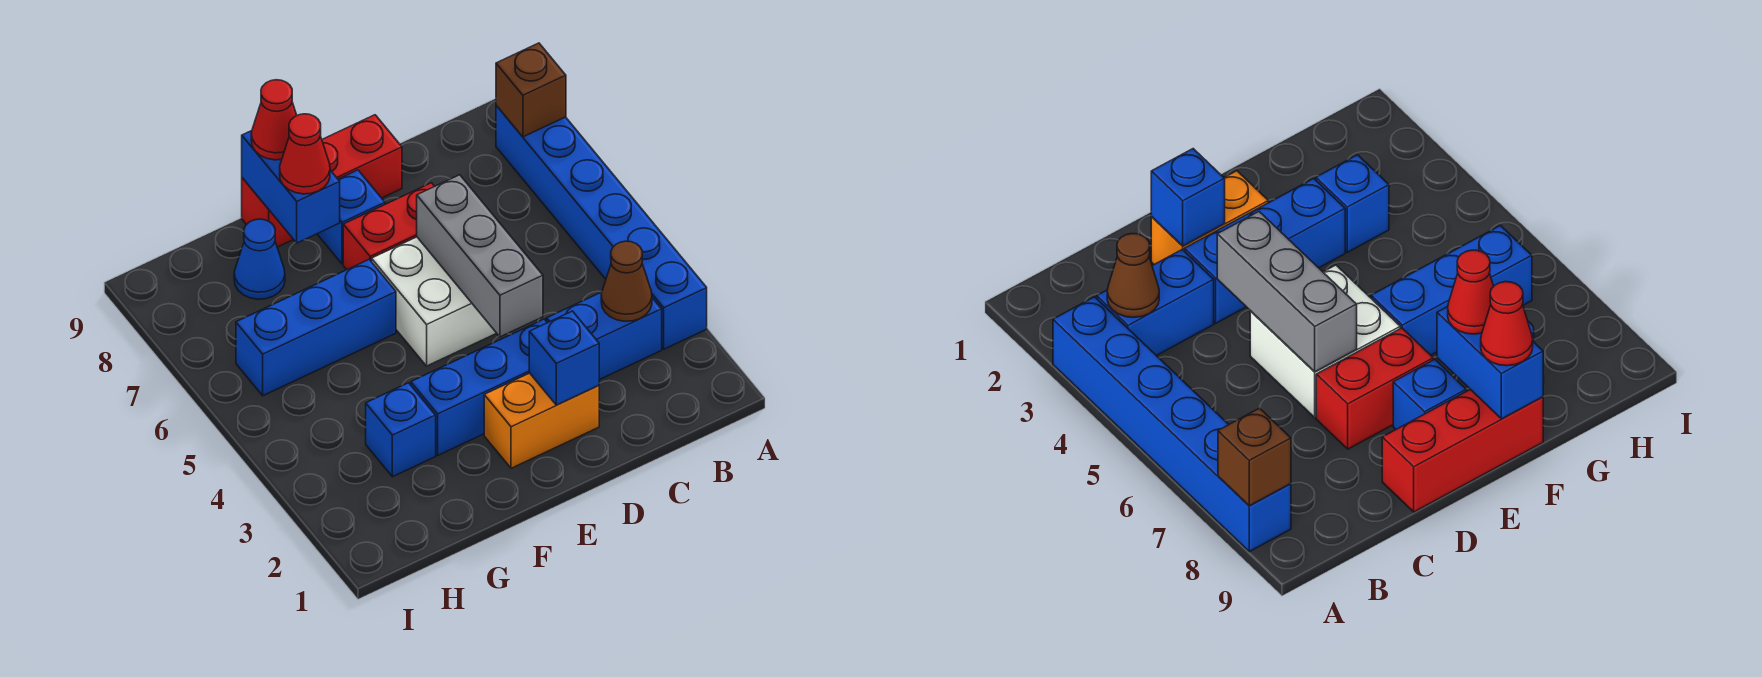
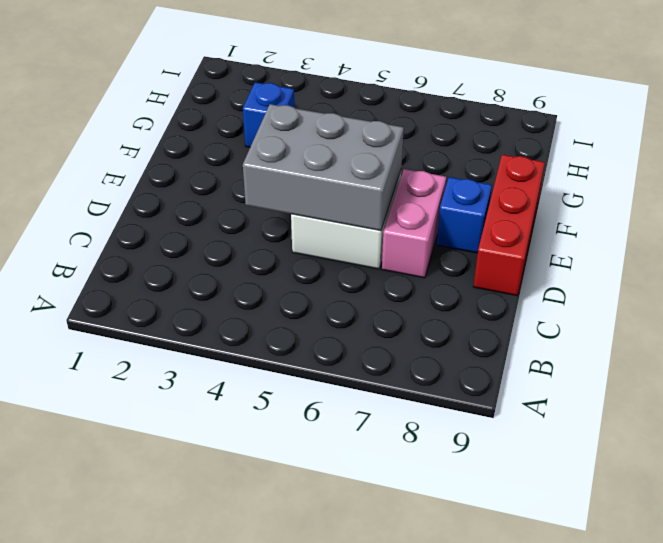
grey brick D4:E6 level 2 -> grey brick D4:D6 level 2
pink brick D7:E7 level 1 -> red brick D7:E7 level 1
none -> blue brick A3:A8 level 1
none -> blue brick B3:C3 level 1
none -> orange brick D2:E2 level 1

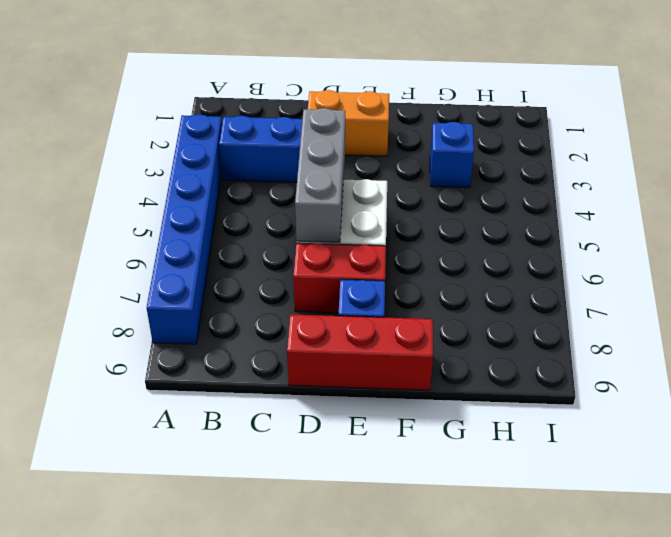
none -> blue brick D3:F3 level 1
none -> blue brick F6:H6 level 1
none -> blue cone G8 level 1

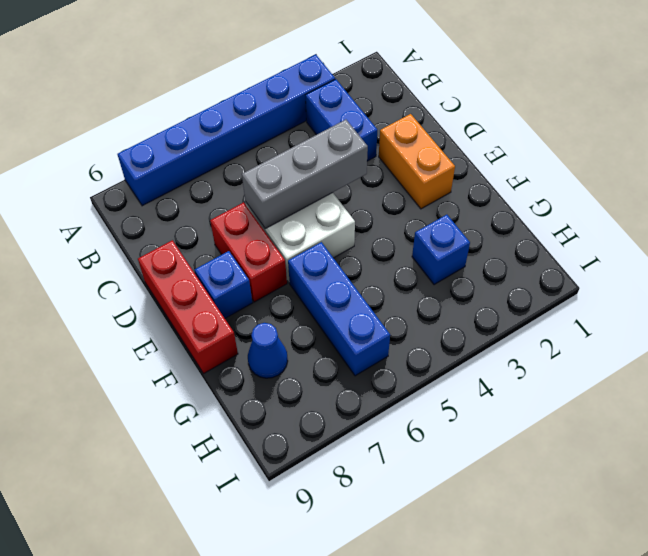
none -> blue brick D3:F3 level 1
none -> brown brick A8 level 2
none -> brown cone B3 level 2

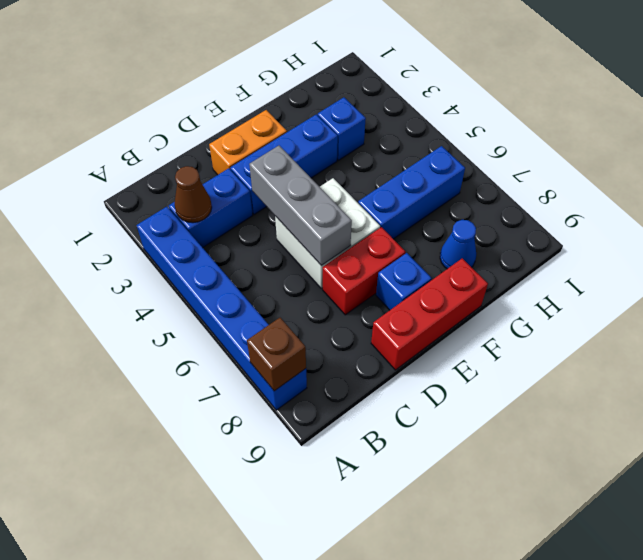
none -> blue brick D2 level 2
none -> blue brick F8:F9 level 2
none -> red cone F8 level 3

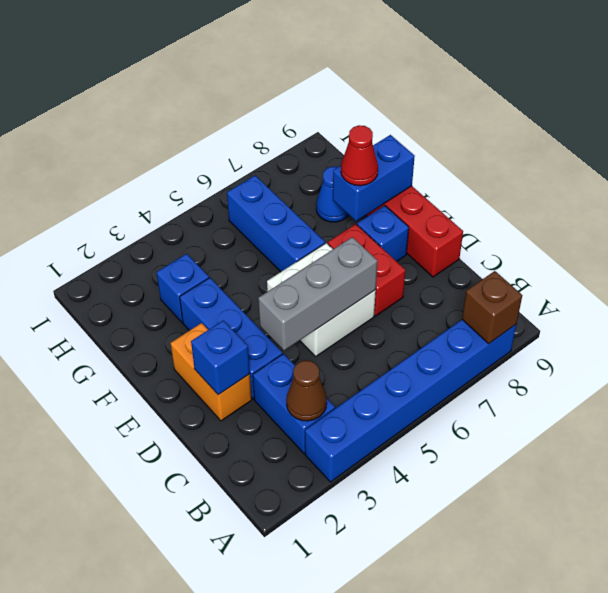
none -> red cone F9 level 3

